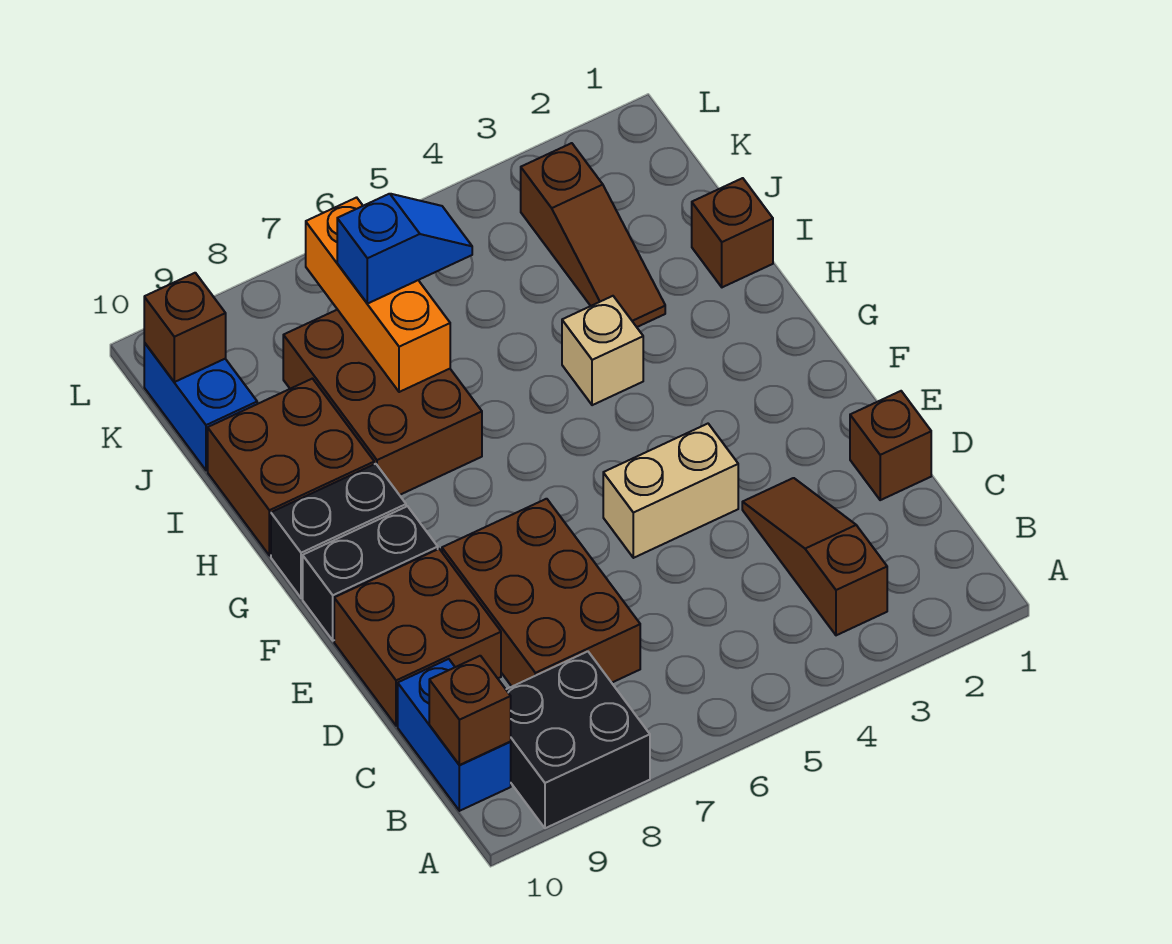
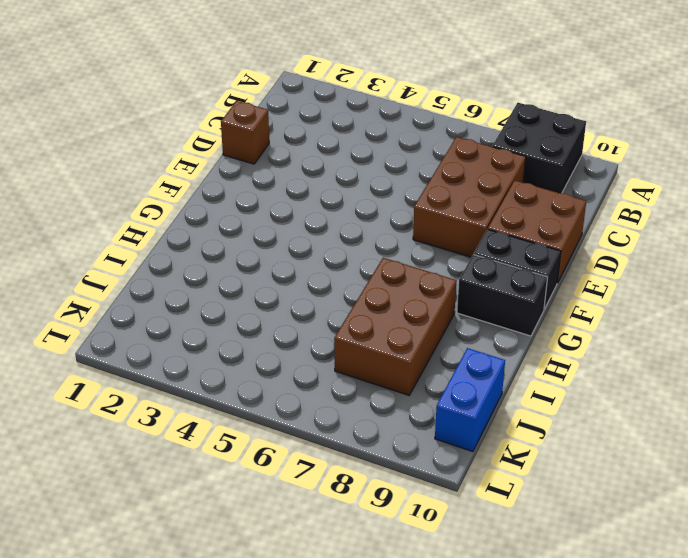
none -> brown slope B3:D3 level 1 top B
none -> blue brick B10:C10 level 1
none -> tan brick E4:E5 level 1

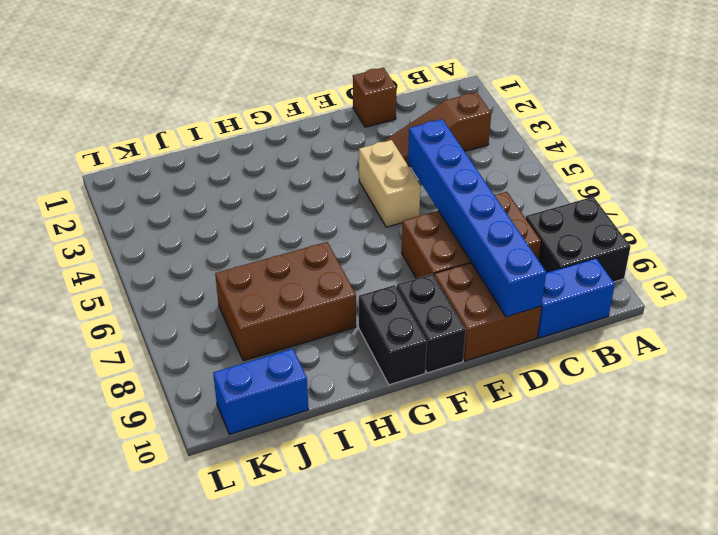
blue brick D5:D10 level 2 -> none
none -> tan brick H4 level 1
none -> brown brick H9:I10 level 1
none -> brown brick I1 level 1

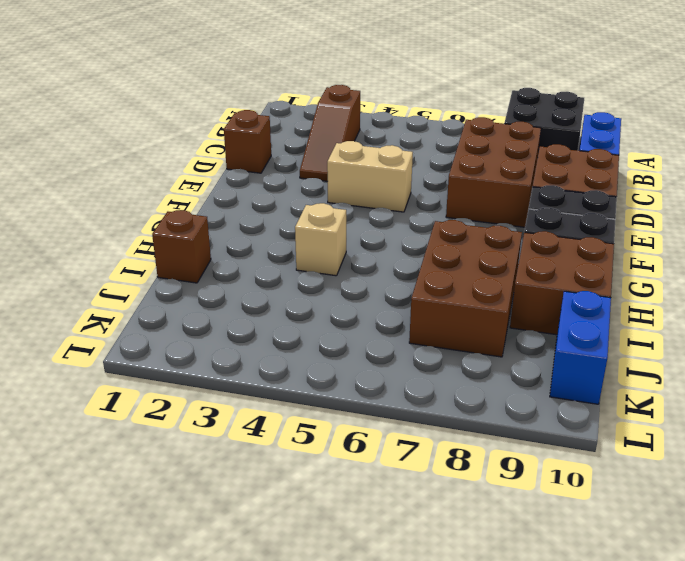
none -> brown slope I3:K3 level 1 top K
none -> brown brick B10 level 2
none -> orange brick I7:K7 level 2

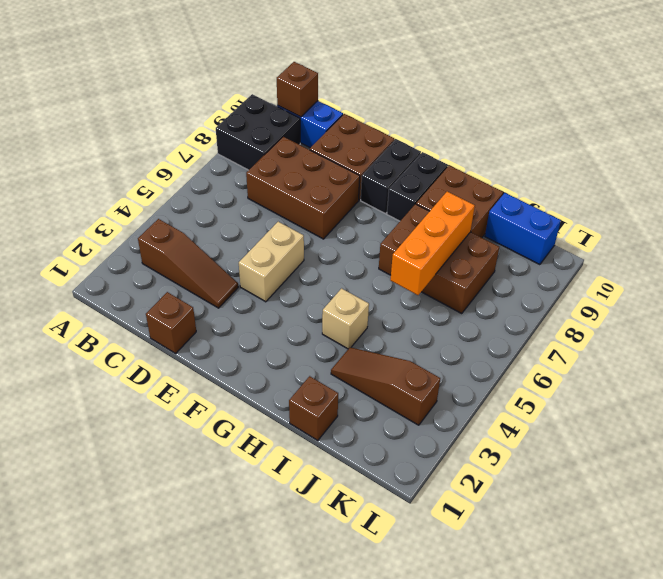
orange brick I6:I8 level 2 -> orange brick I7:K7 level 2
none -> brown brick K10 level 2
none -> blue slope J6:J7 level 3 top 7

